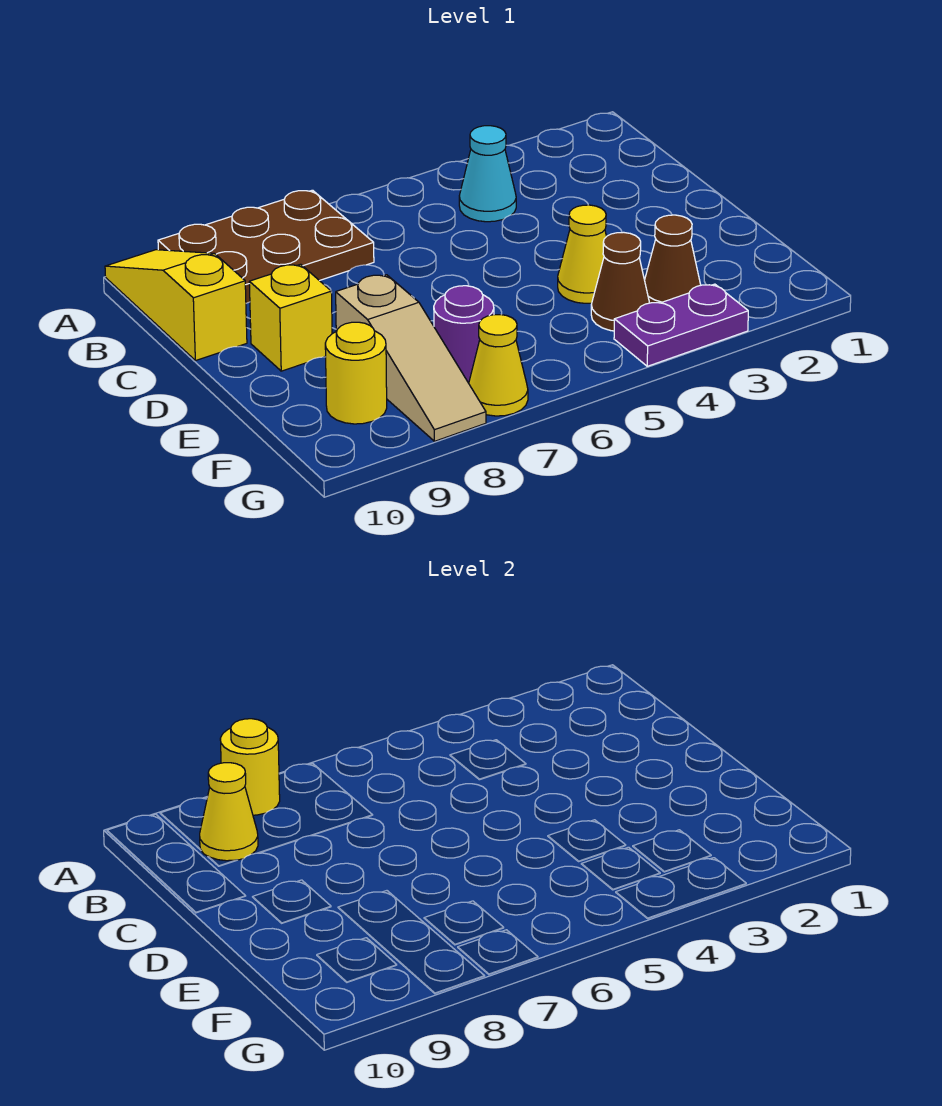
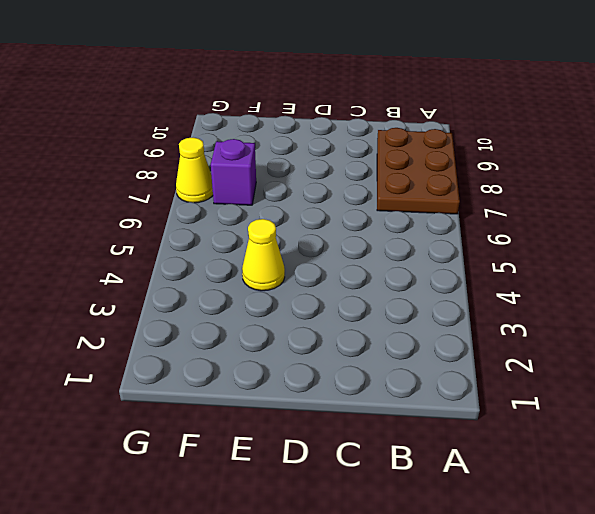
purple brick F7 level 1 -> purple round brick F7 level 1
none -> yellow slope A10:C10 level 1 top C
none -> cyan cone B4 level 1
none -> yellow brick D9 level 1

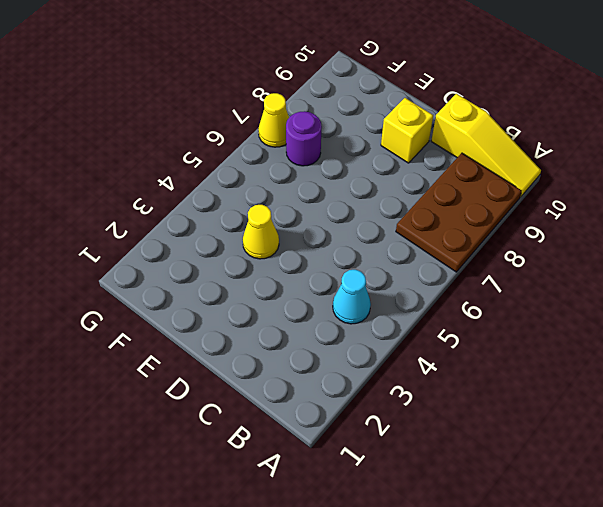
none -> tan slope E8:G8 level 1 top E
none -> brown cone F3 level 1
none -> brown cone F4 level 1

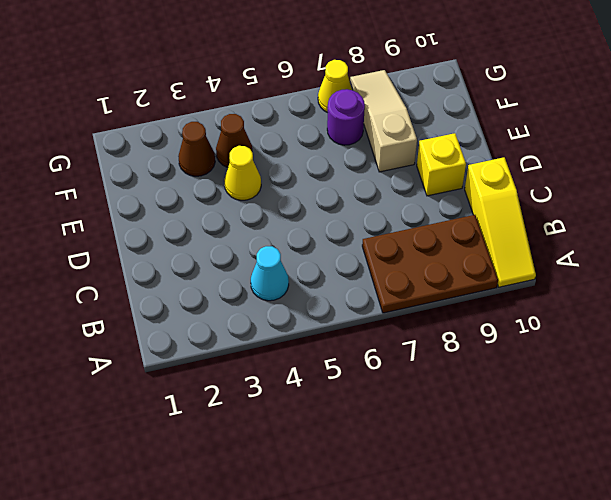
none -> yellow round brick F9 level 1
none -> purple plate G3:G4 level 1
none -> yellow round brick A8 level 2

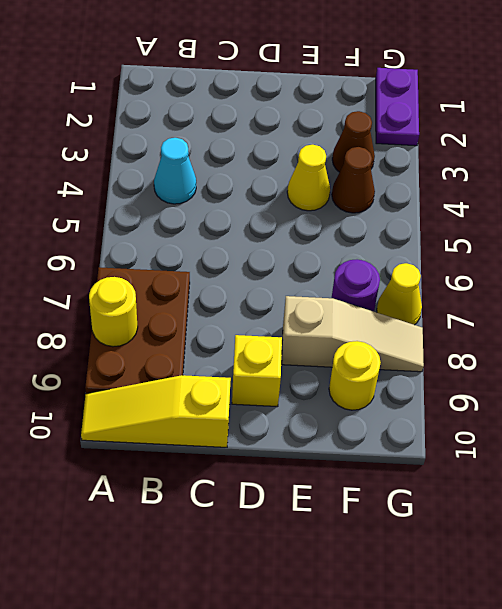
purple plate G1:G2 level 1 -> purple plate G3:G4 level 1
none -> yellow cone B9 level 2

